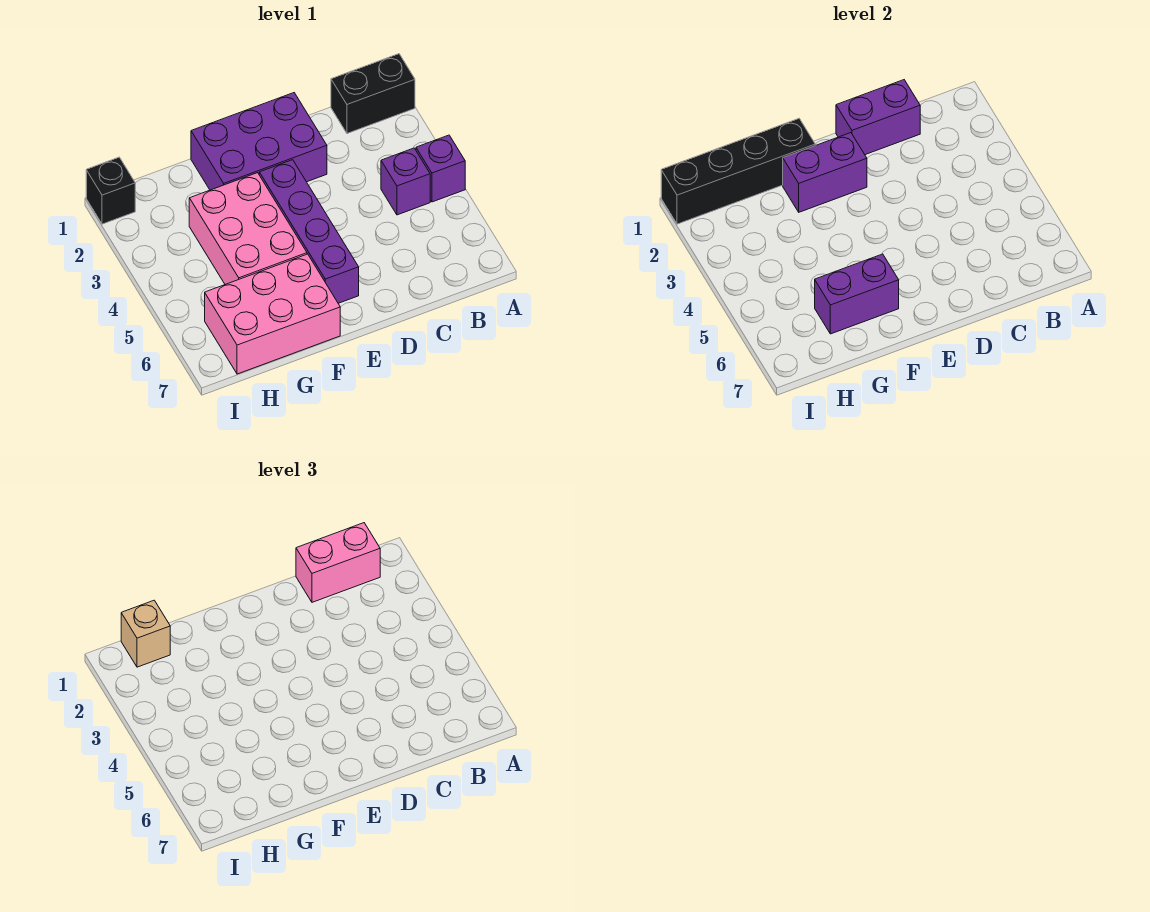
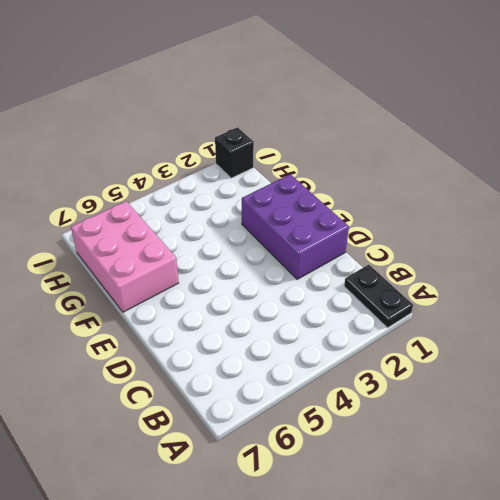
black plate A1:B1 level 1 -> black brick A1:B1 level 1
none -> purple brick A4 level 1
none -> purple brick B4 level 1
none -> purple brick E3:E6 level 1

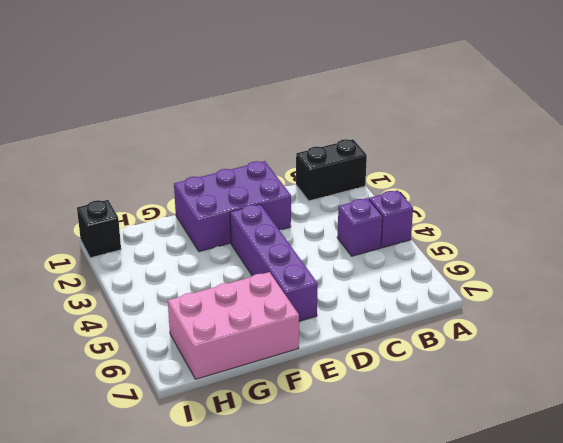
none -> pink brick F3:G5 level 1
none -> purple brick C1:D1 level 2
none -> purple brick E2:F2 level 2

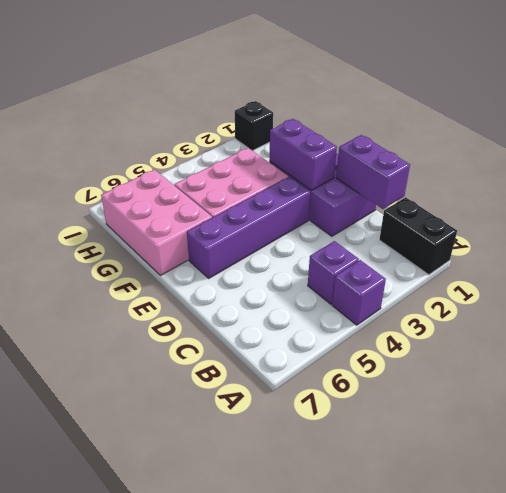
none -> black brick F1:I1 level 2
none -> purple brick F6:G6 level 2
none -> pink brick B1:C1 level 3

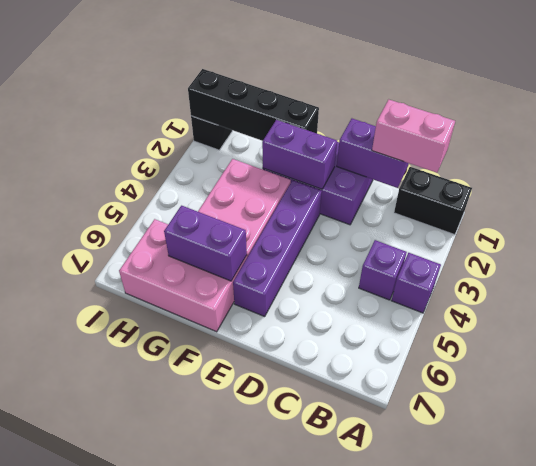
none -> tan brick H1 level 3

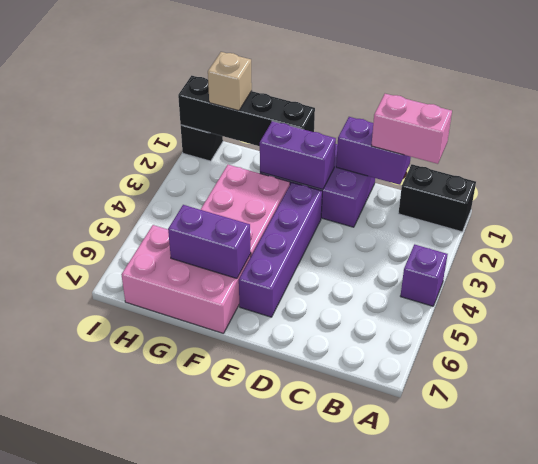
none -> purple brick B4 level 1

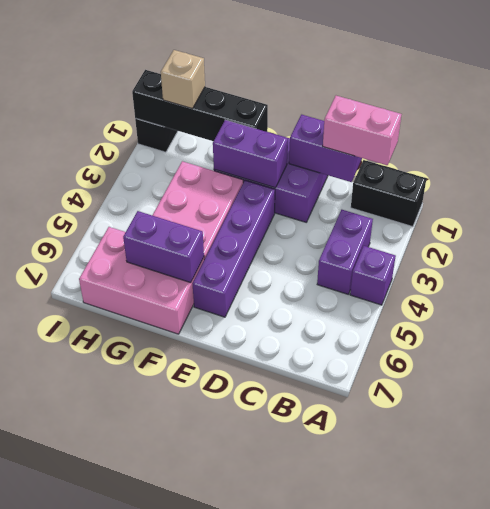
purple brick B3:B4 level 1 -> purple brick B4 level 1

